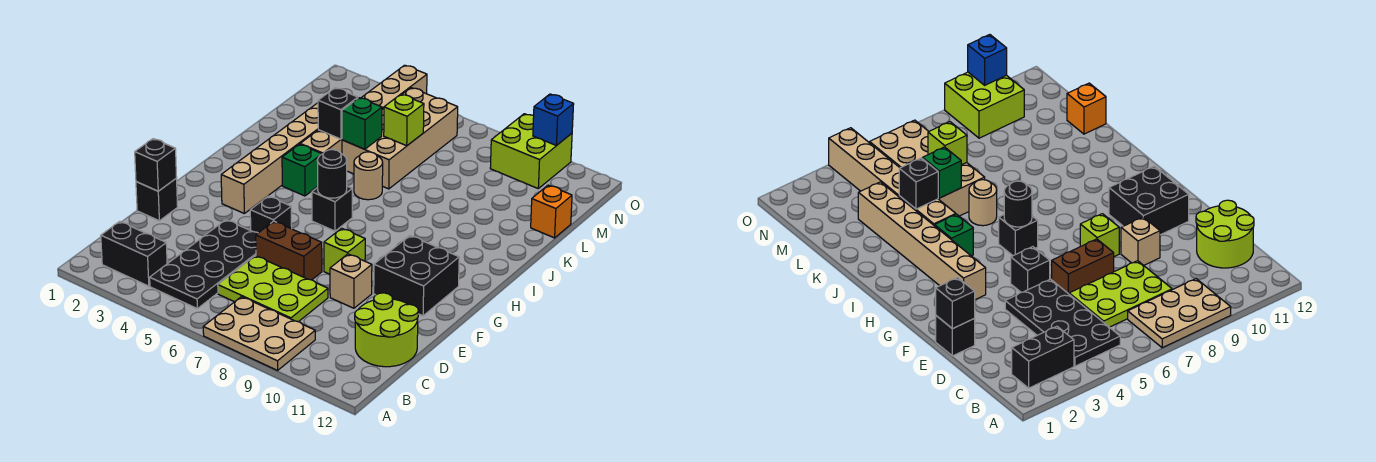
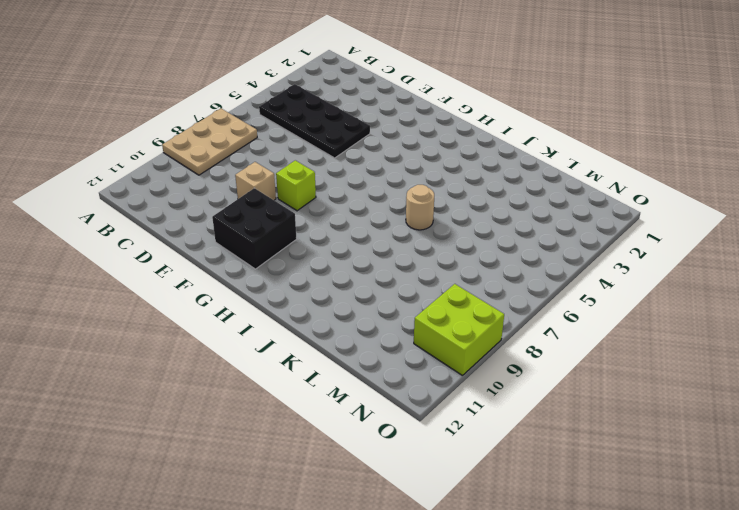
none -> black brick B2:B3 level 1
none -> lime plate C6:D8 level 1
none -> lime round brick C11:D12 level 1

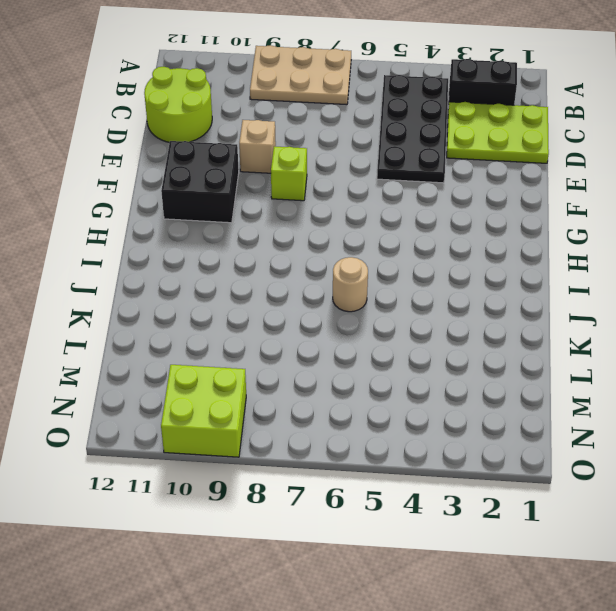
lime plate C1:D3 level 1 -> lime plate C6:D8 level 1
none -> black brick E1 level 1
none -> brown brick E6:E7 level 1
none -> black brick F5 level 1

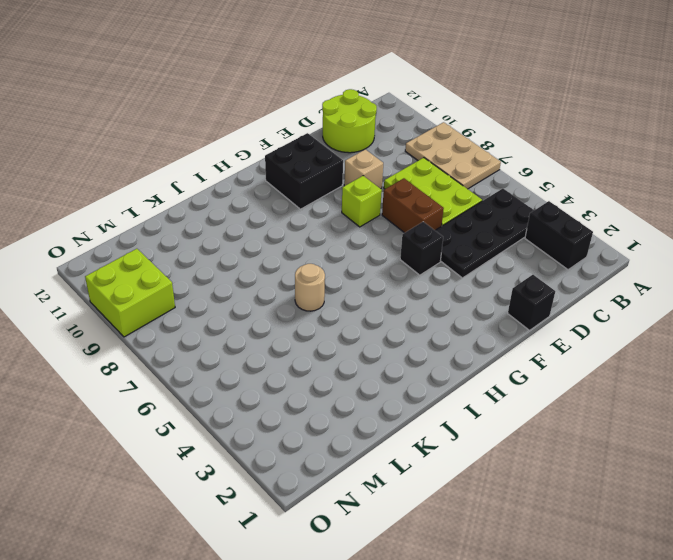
none -> tan brick G3:L3 level 1
none -> black brick H6 level 1
none -> green brick I4 level 1

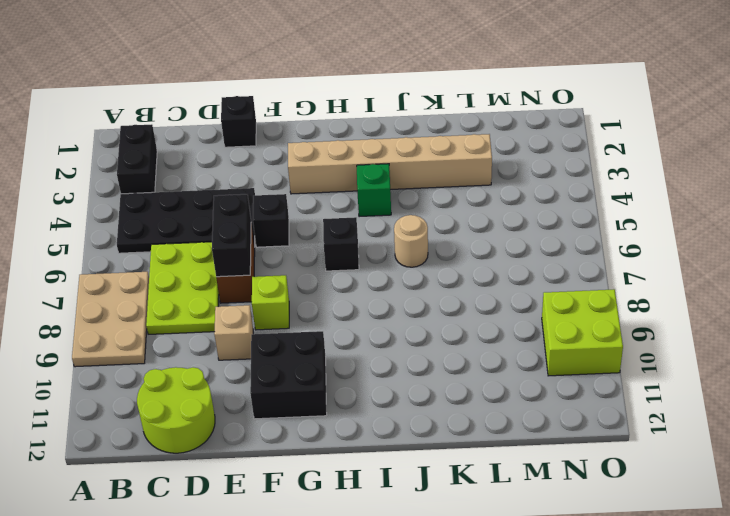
black brick E6:E7 level 2 -> none
none -> tan brick J4:O4 level 1
none -> tan brick K5:N6 level 1
none -> orange brick L12 level 1

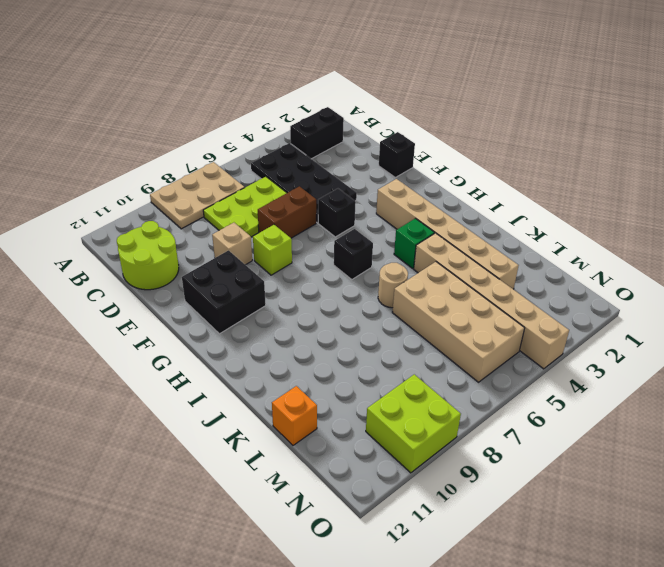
none -> black brick E1 level 2
none -> black round brick H6 level 2
none -> black brick K4 level 2

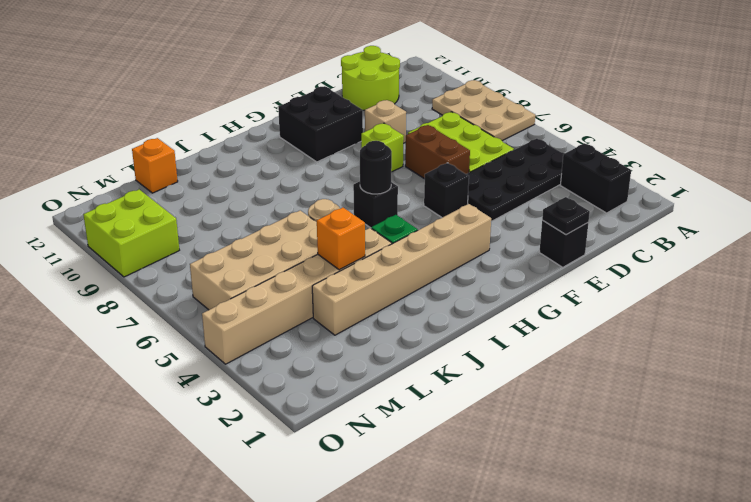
black plate E1 level 2 -> black brick E1 level 2
orange brick K4 level 2 -> black brick K4 level 2
none -> green brick K5 level 2
none -> lime brick L6 level 2
none -> blue brick O10 level 2

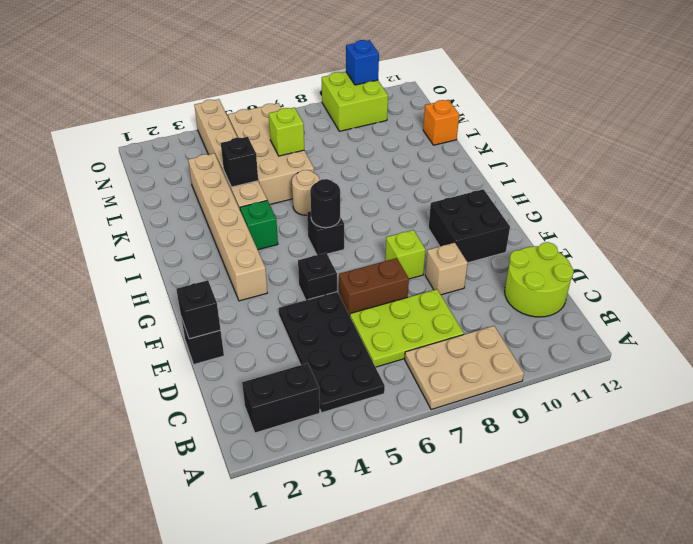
none -> green brick K5 level 2

